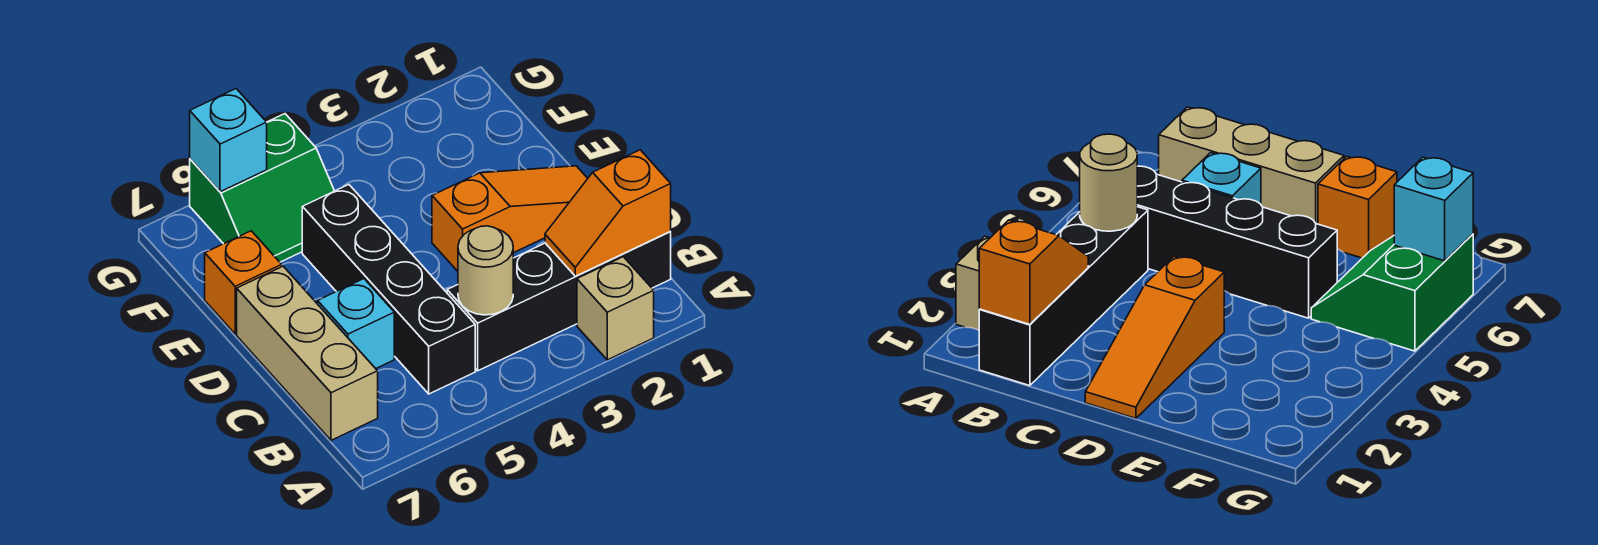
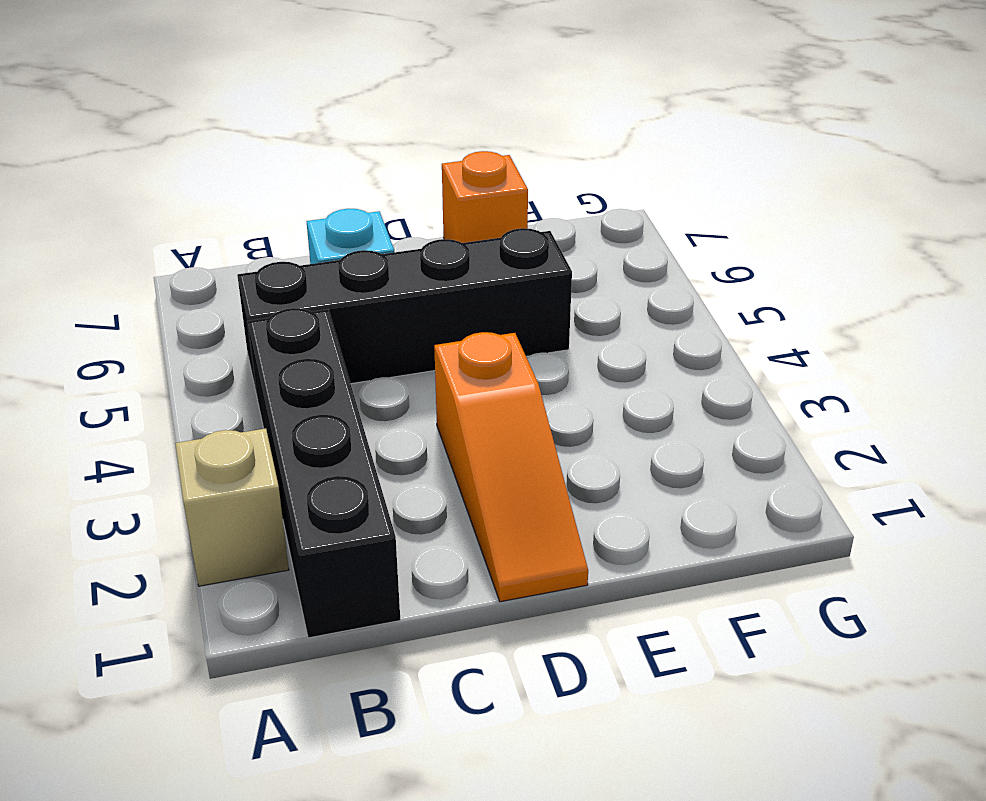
none -> tan brick B7:D7 level 1
none -> green slope F5:G6 level 1 top G

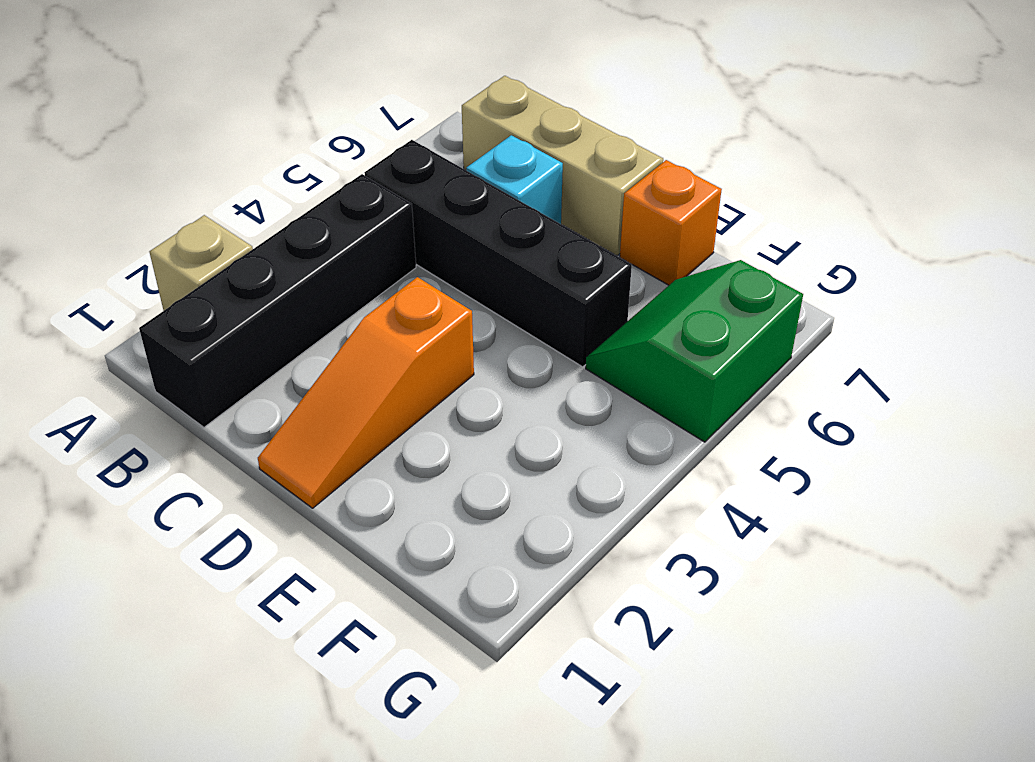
none -> orange slope B1:B2 level 2 top 1
none -> tan round brick B4 level 2

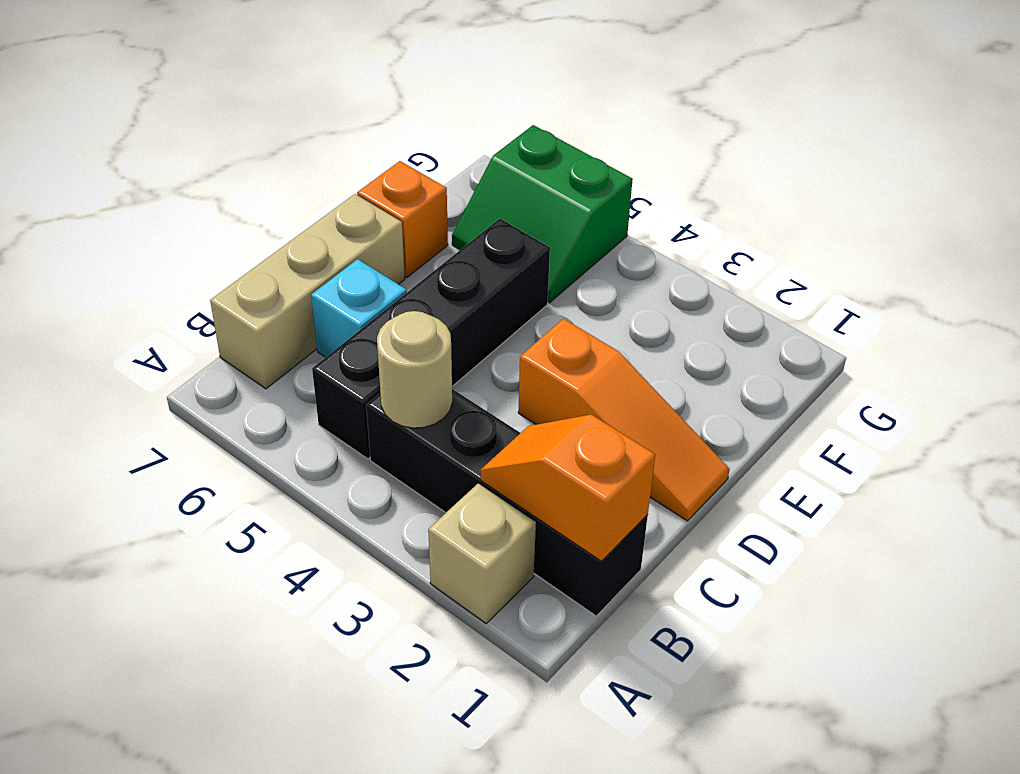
none -> cyan brick G6 level 2

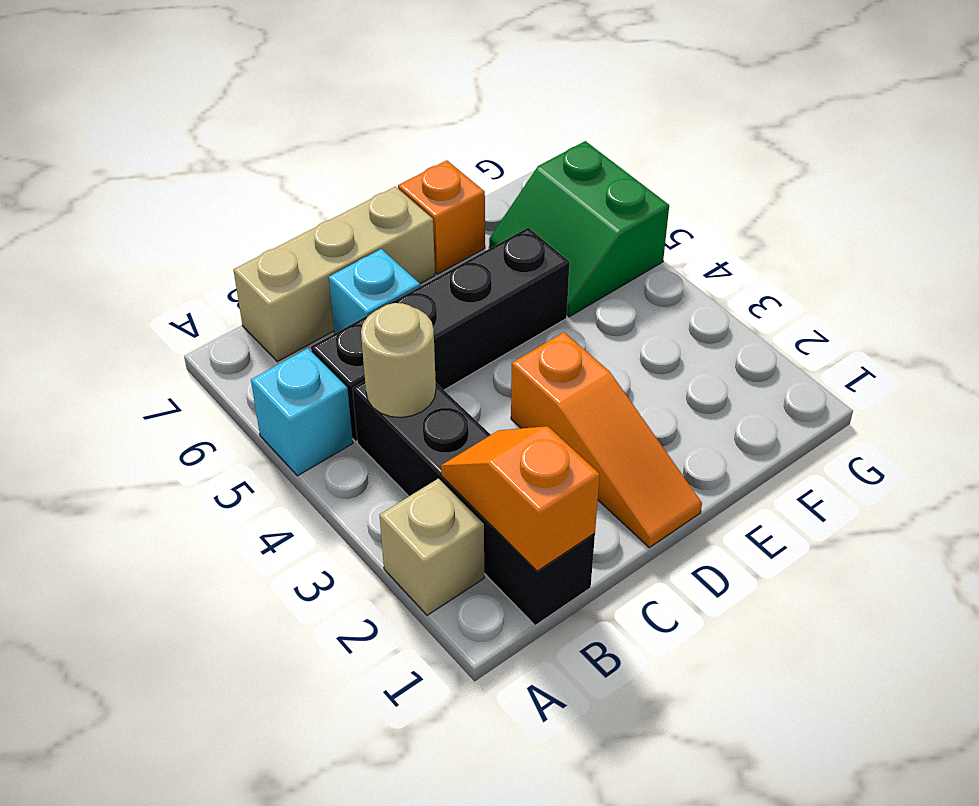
cyan brick A5 level 1 -> cyan brick G6 level 2

